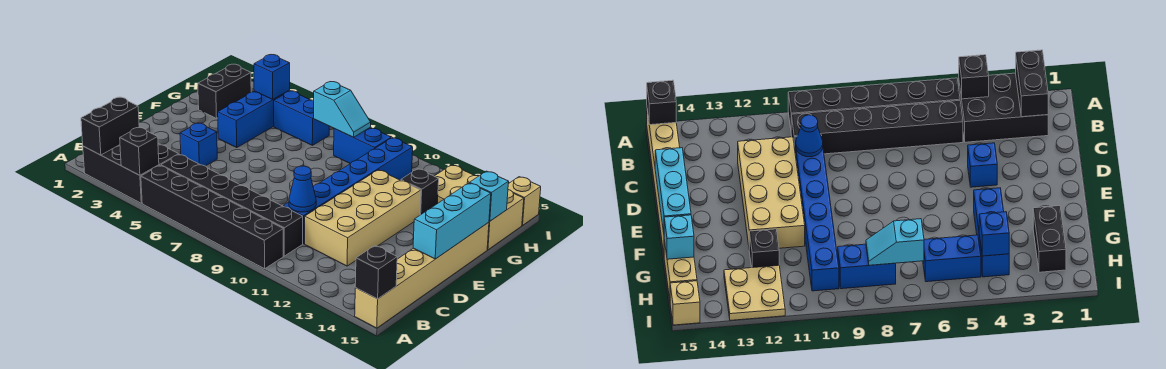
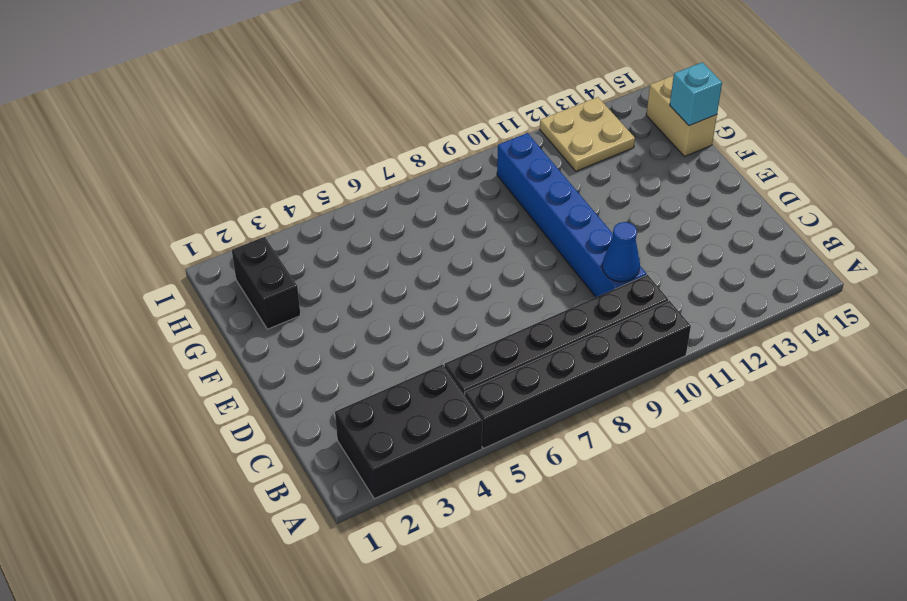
none -> tan brick A15:F15 level 1
none -> tan brick C11:F12 level 1
none -> blue brick D4 level 1

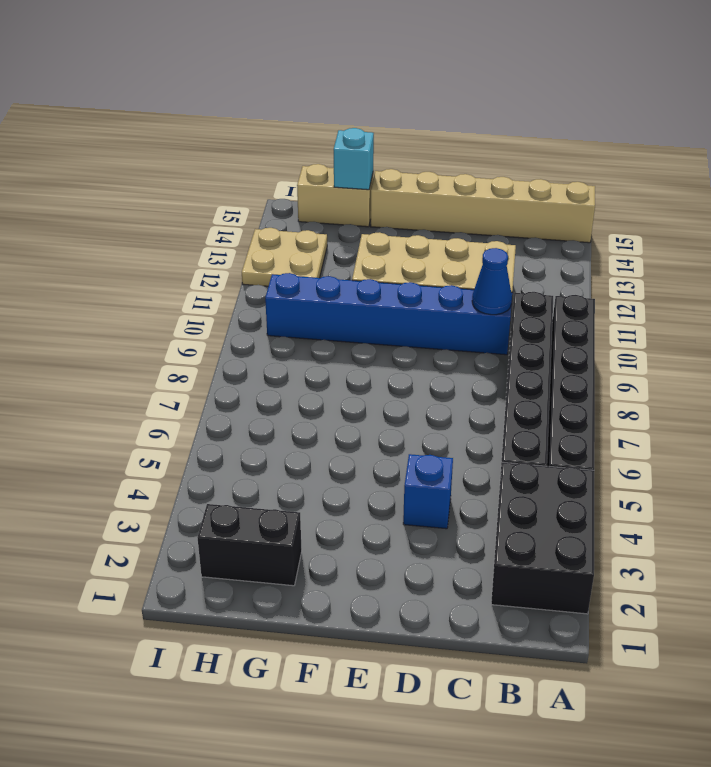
none -> blue brick F4:H4 level 1
none -> black brick G12 level 1
none -> blue brick H5:H6 level 1

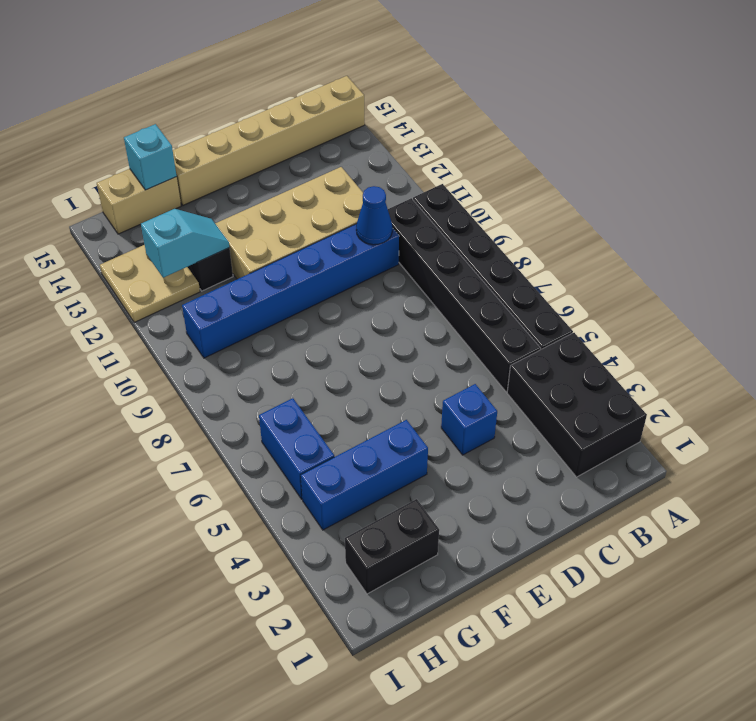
cyan slope G12:H12 level 2 top H -> cyan slope H7:H8 level 2 top 7
none -> blue brick H8:H9 level 1
none -> tan brick I15 level 1
none -> black brick A2:B2 level 2

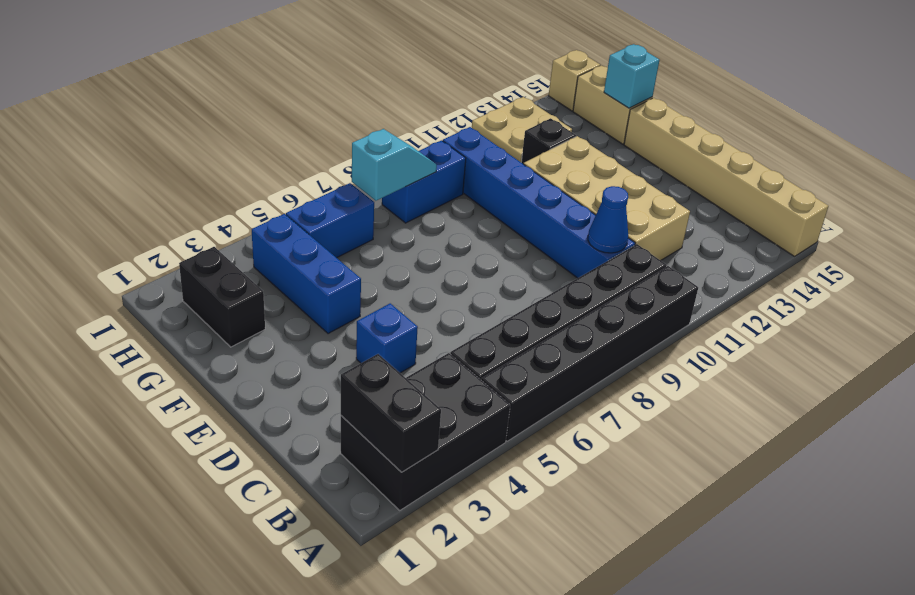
none -> black brick A4 level 2
none -> black brick A15 level 2
none -> cyan brick D15:F15 level 2

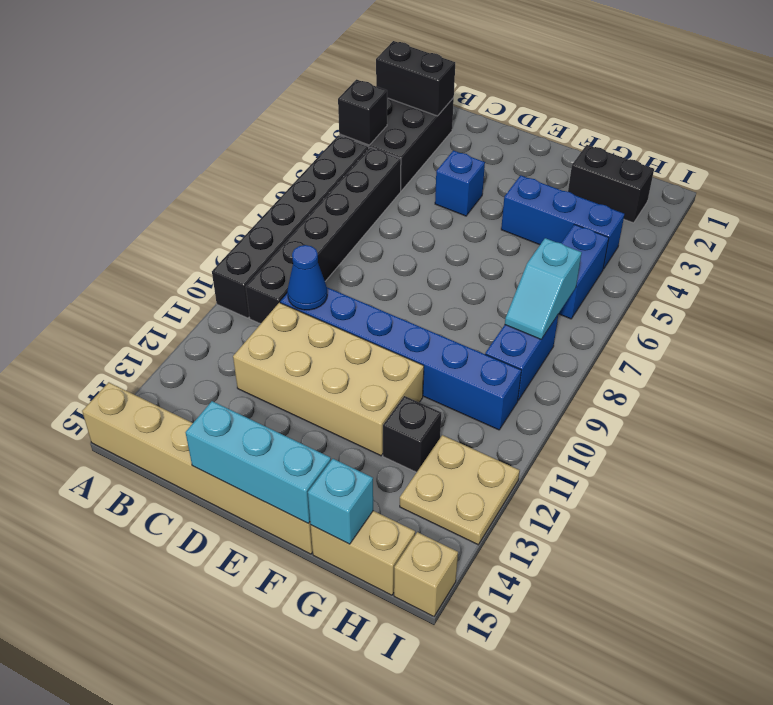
none -> black brick A15 level 2
none -> blue brick H4 level 2

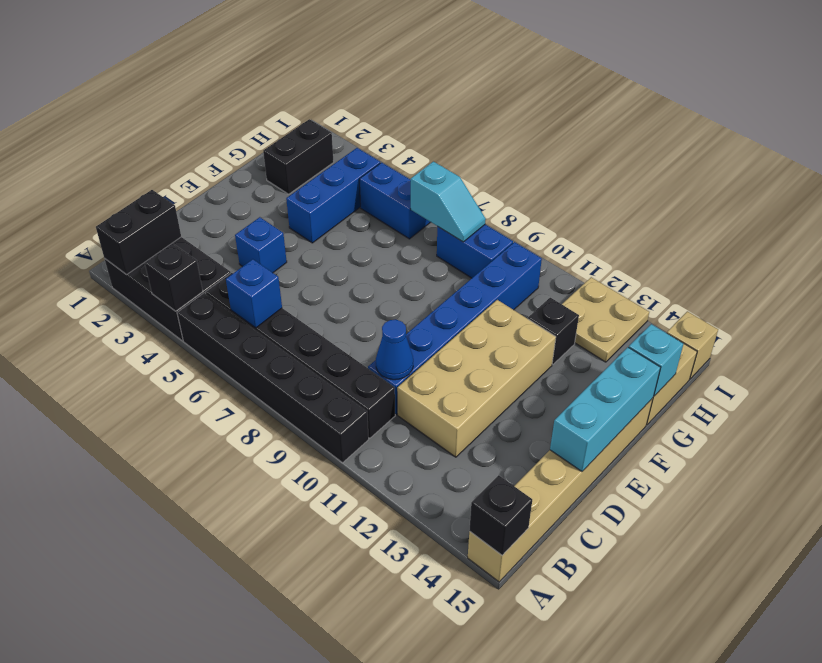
blue brick B6 level 2 -> blue brick H4 level 2

